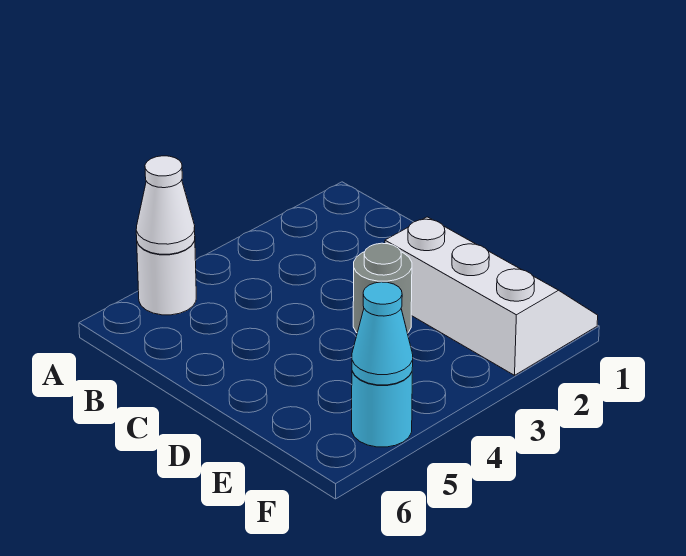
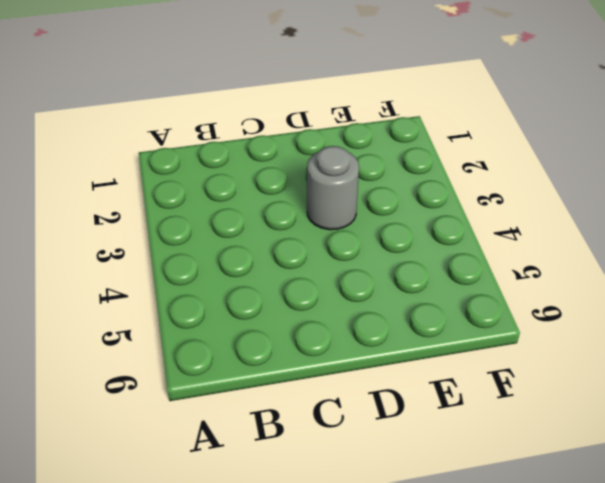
none -> white round brick A5 level 1
none -> white slope D1:F2 level 1 top 2

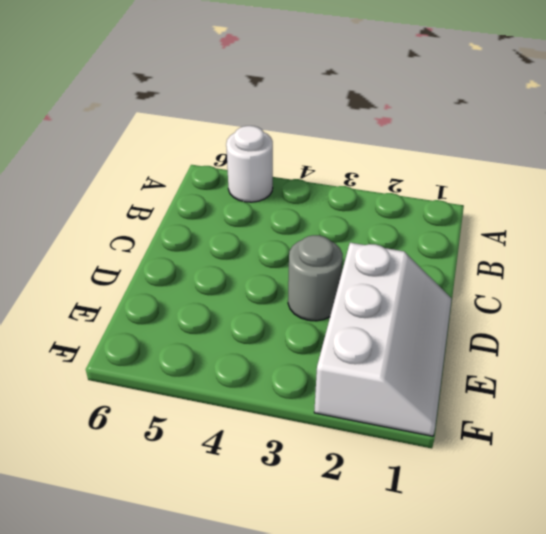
none -> cyan round brick F5 level 1
none -> white cone A5 level 2

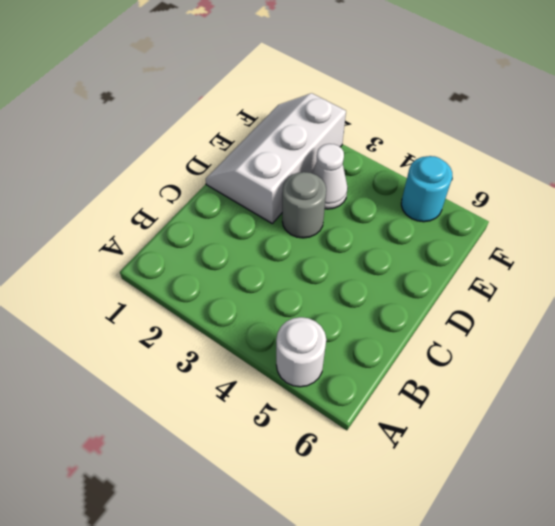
white cone E3 level 1 -> white cone A5 level 2
none -> cyan cone F5 level 2

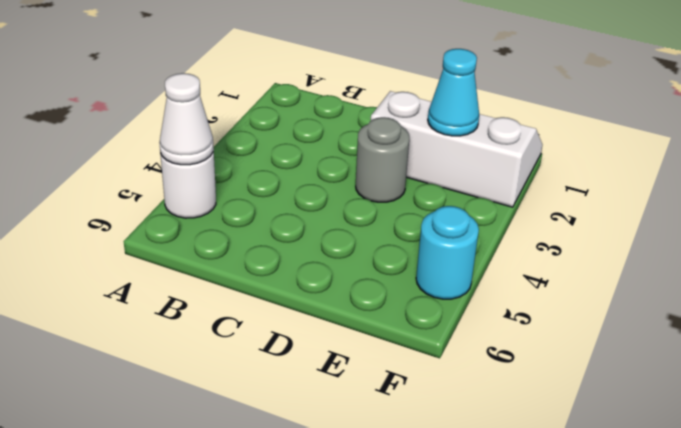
cyan cone E2 level 2 -> cyan cone F5 level 2

